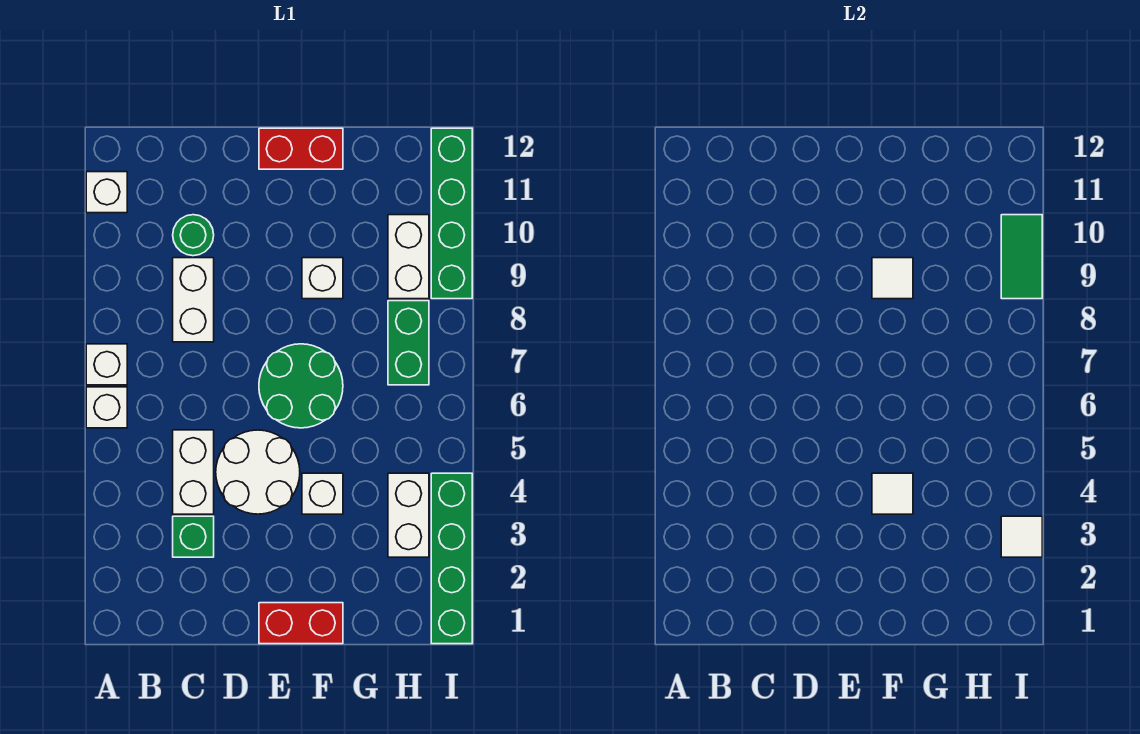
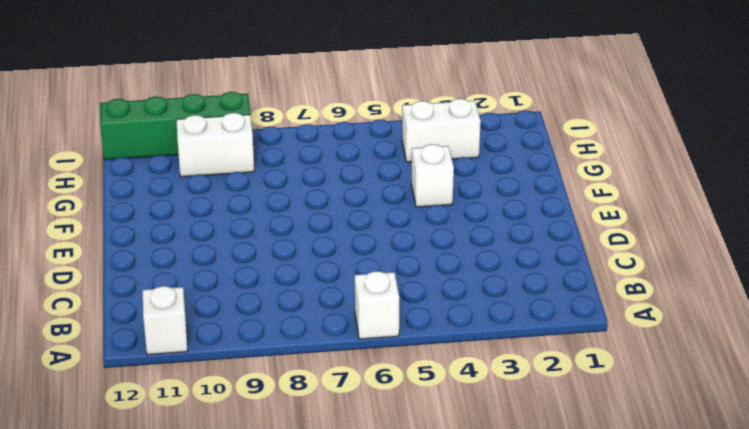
none -> white brick A7 level 1
none -> green brick C3 level 1
none -> white brick C4:C5 level 1

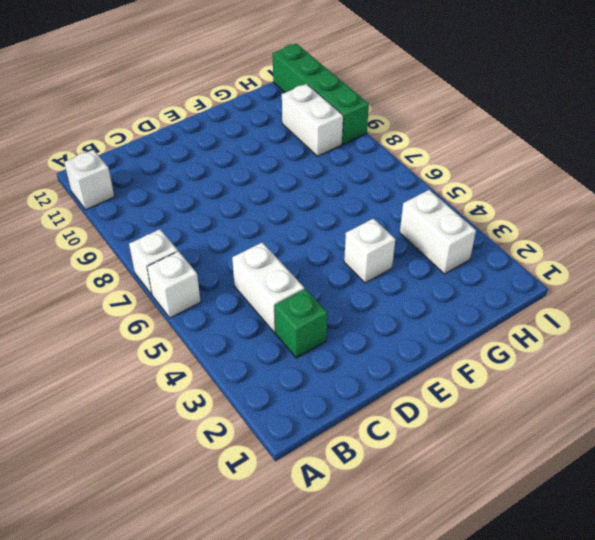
none -> white brick C8:C9 level 1
none -> green round brick C10 level 1
none -> white round brick D4:E5 level 1

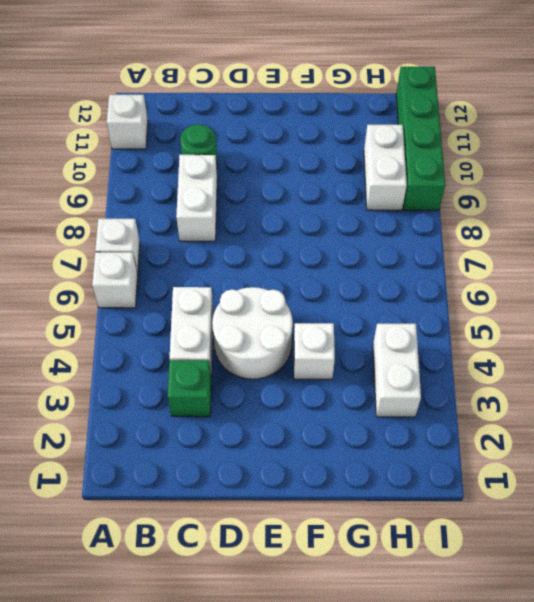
none -> red brick E1:F1 level 1
none -> green round brick E6:F7 level 1
none -> red brick E12:F12 level 1

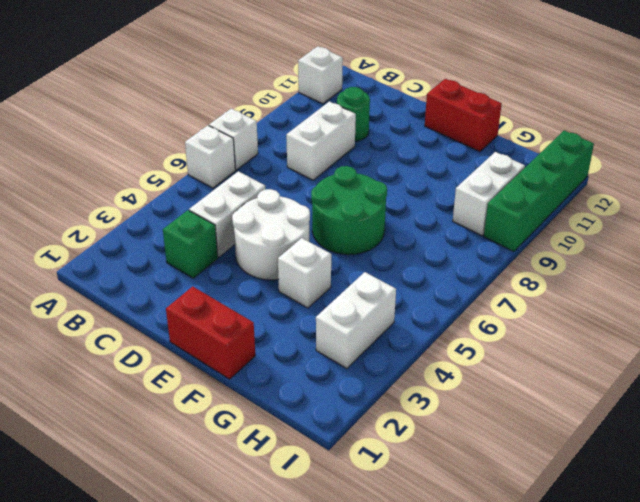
none -> white brick F9 level 1
none -> green brick H7:H8 level 1
none -> green brick I1:I4 level 1

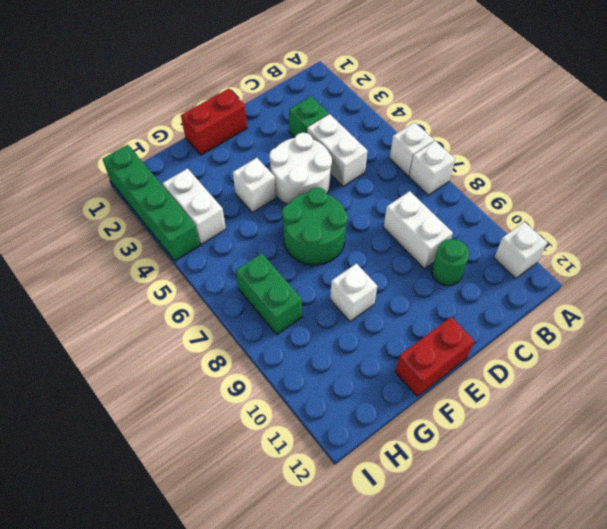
none -> white brick H9:H10 level 1
none -> green brick I9:I12 level 1
none -> white tile F4 level 2

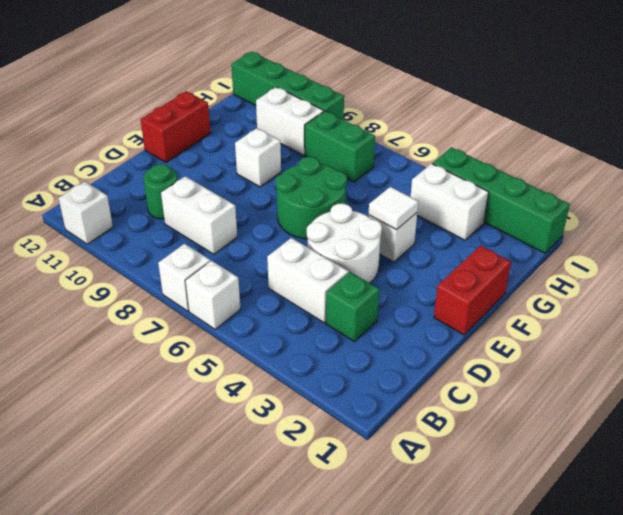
none -> white tile F9 level 2
none -> white tile I3 level 2
none -> green tile I9:I10 level 2

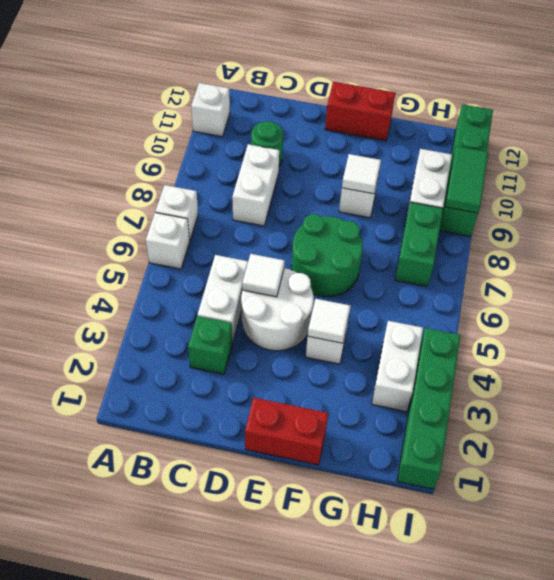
white tile D5 level 2 -> white tile I3 level 2

